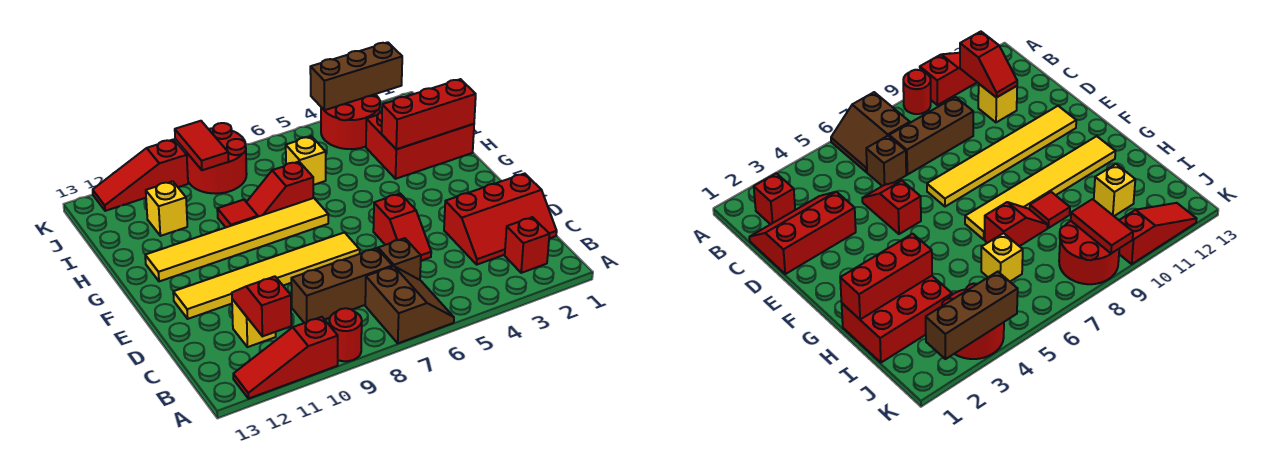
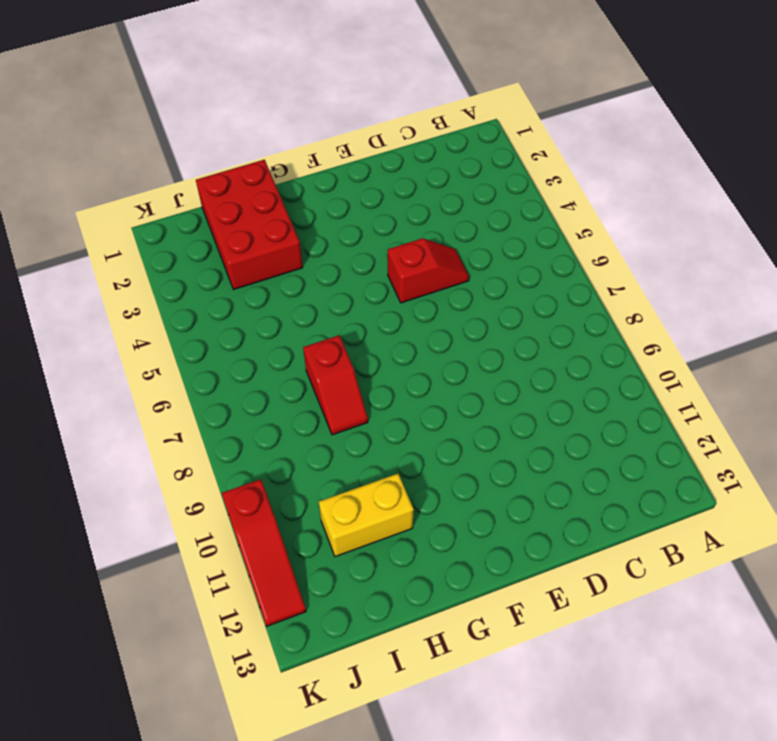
yellow brick H11:I11 level 1 -> yellow brick I11 level 1
none -> brown slope A6:B7 level 1 top 7
none -> red round brick A9 level 1
none -> red slope A10:A12 level 1 top 10

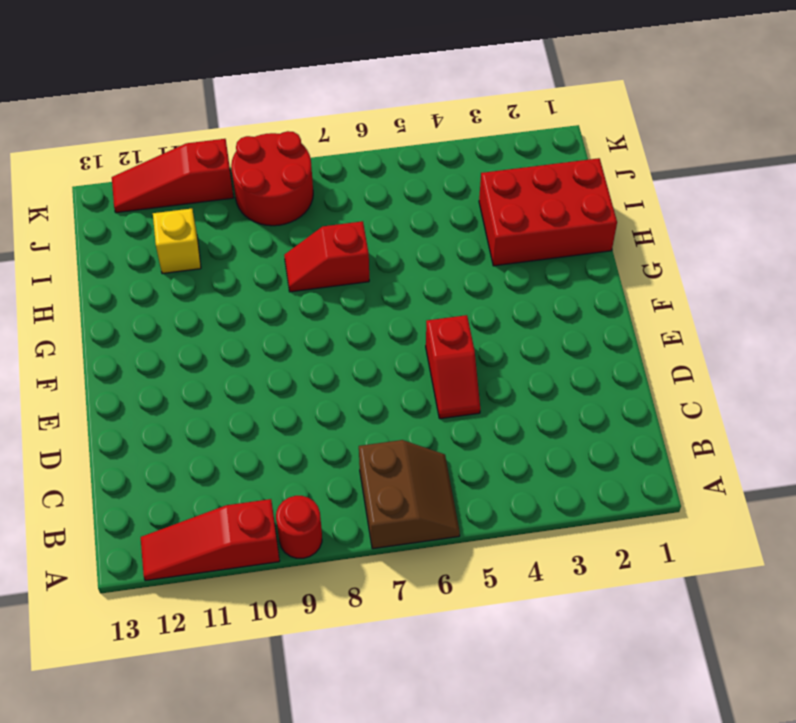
none -> red brick B2 level 1
none -> red slope C1:D3 level 1 top D
none -> brown brick C6 level 1

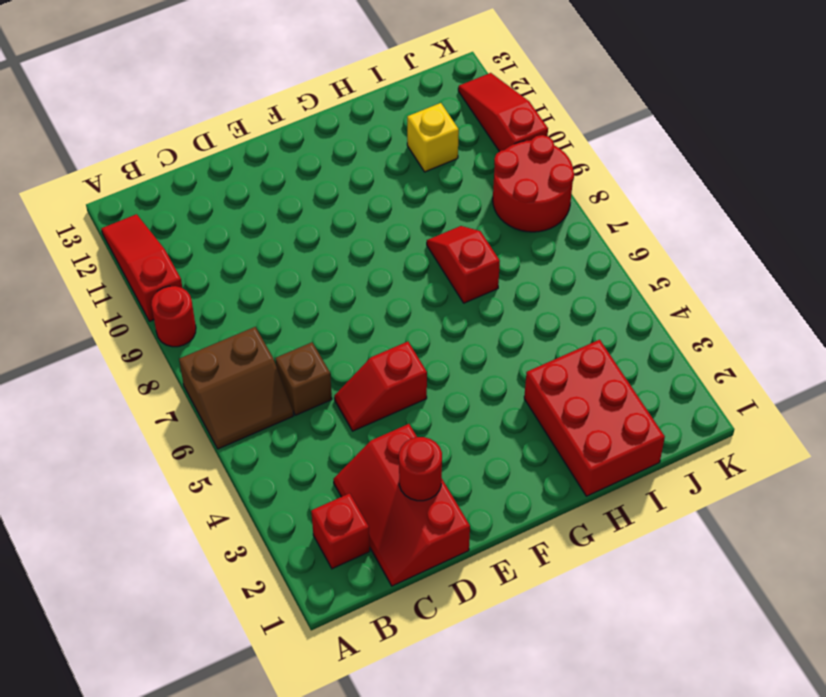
red round brick D2 level 2 -> none
none -> brown brick C7:C9 level 1
none -> yellow brick C11 level 1
none -> yellow tile E7:E12 level 1

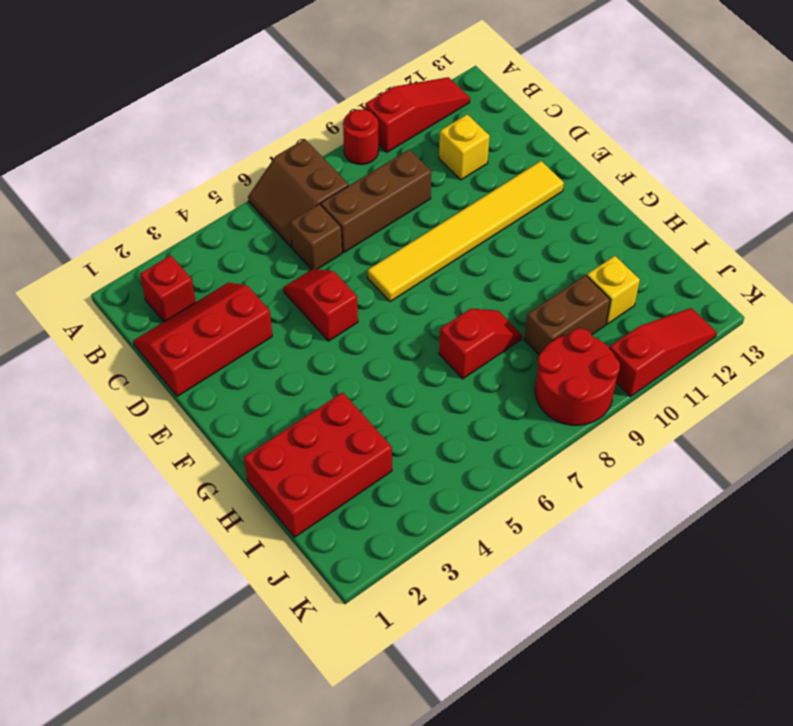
brown brick I9:I10 level 1 -> none
none -> yellow tile G7:G12 level 1
none -> red tile H9 level 1
none -> yellow brick I6 level 1

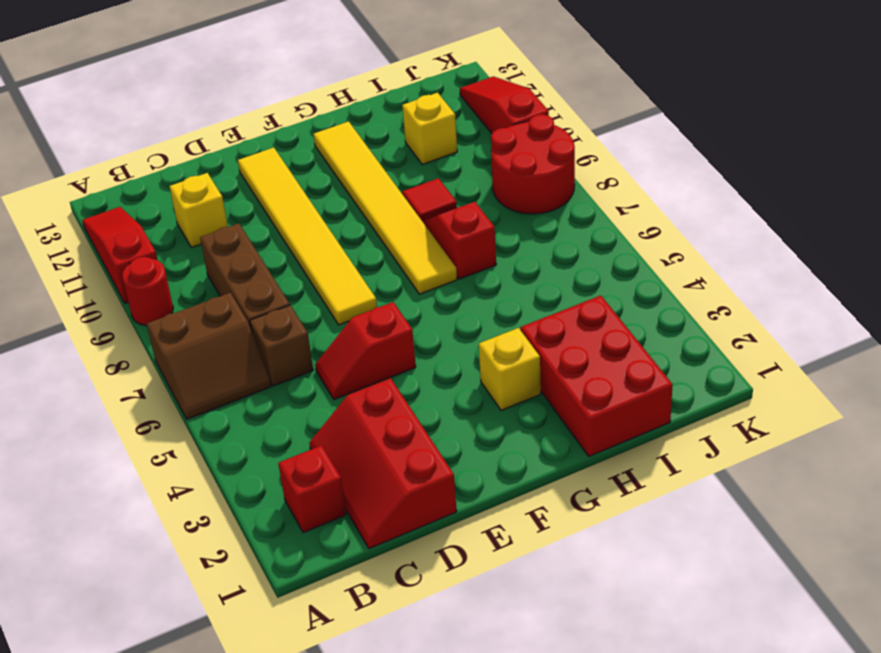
yellow brick G3 level 1 -> yellow brick I6 level 1
none -> red round brick J3:K4 level 1
none -> red slope B11:C11 level 2 top B
none -> red brick H1:H3 level 2

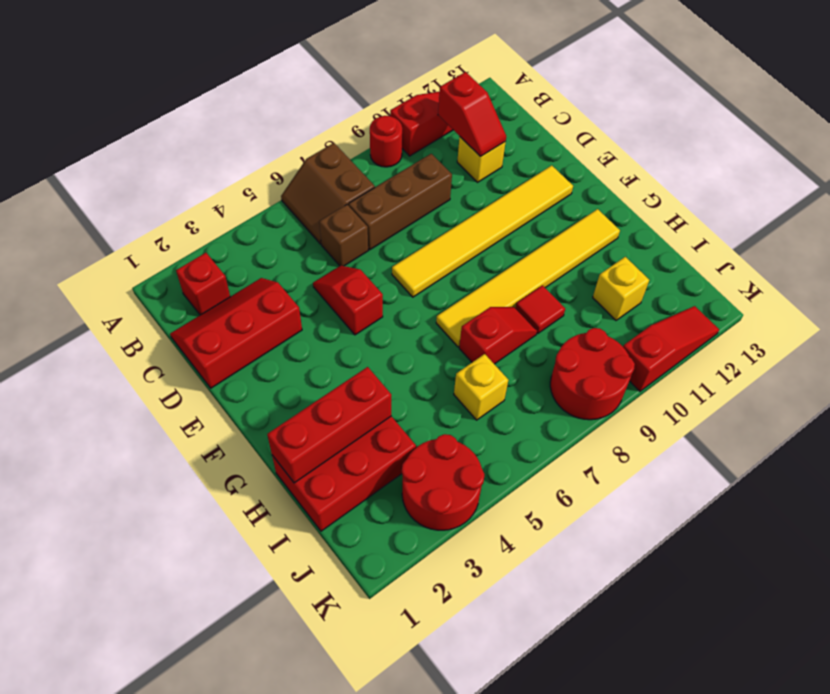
none -> red tile J9:K9 level 2
none -> brown brick K2:K4 level 2

